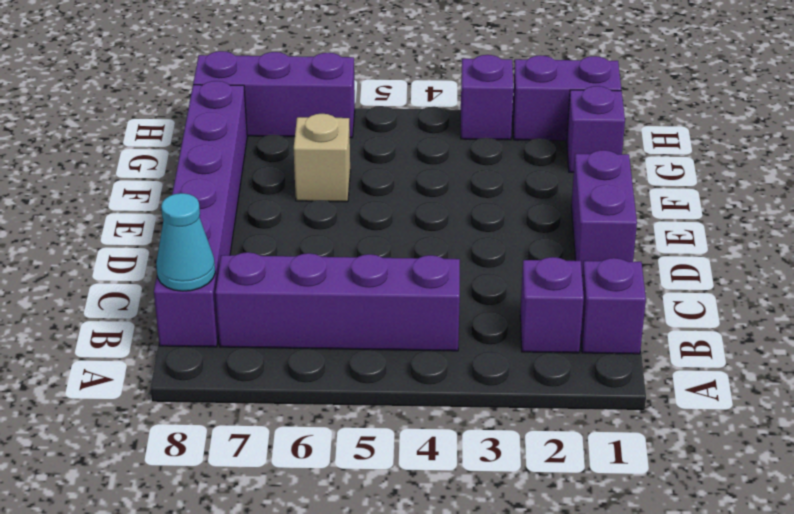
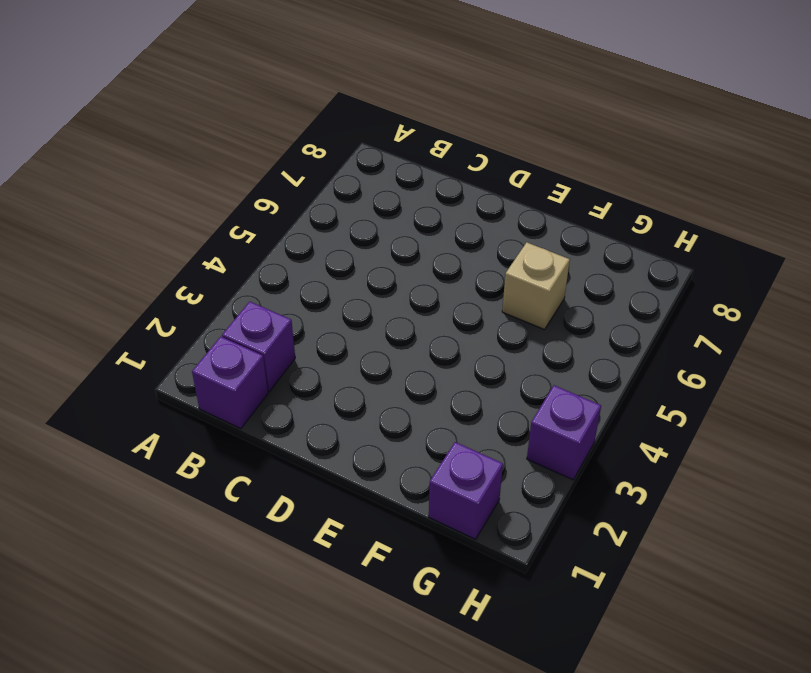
none -> purple brick B4:B7 level 1
none -> purple brick B8:G8 level 1

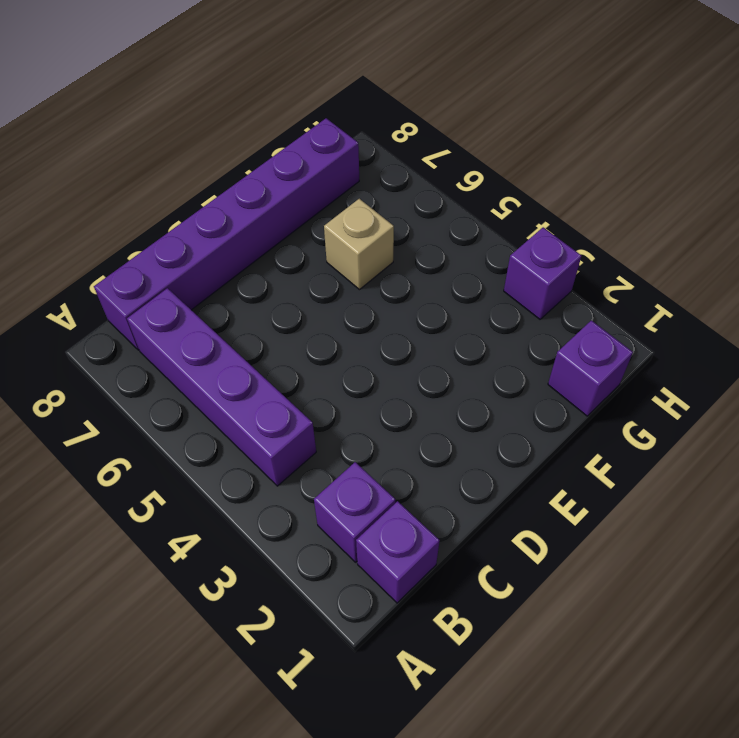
none -> purple brick D1:E1 level 1
none -> purple brick H1:H2 level 1

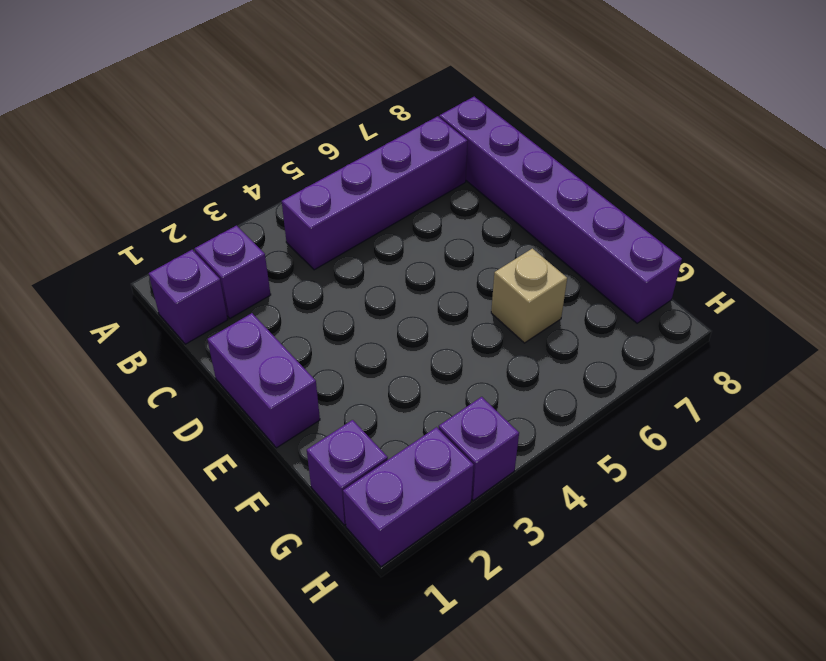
none -> purple brick H6:H8 level 1
none -> cyan cone B8 level 2

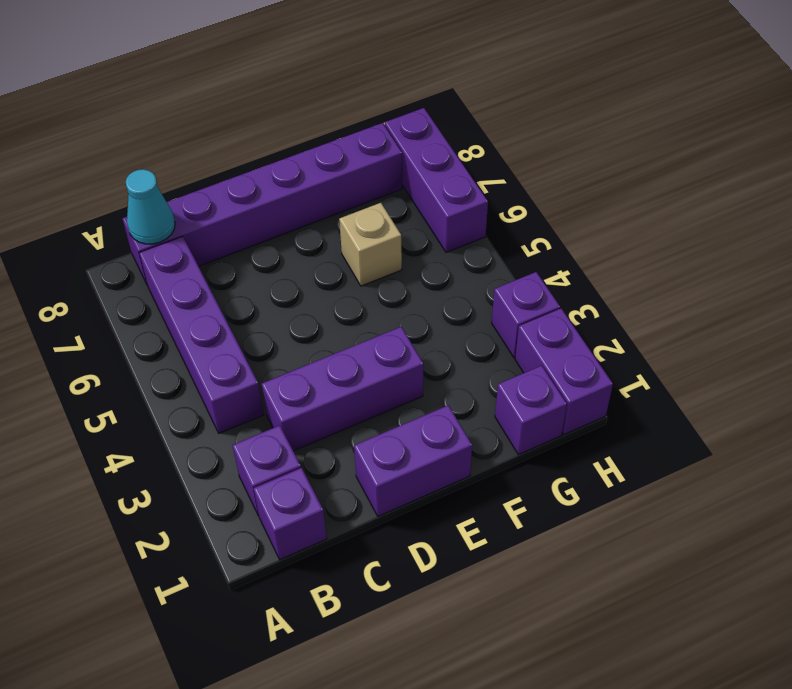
purple brick C3:E3 level 1 -> none

